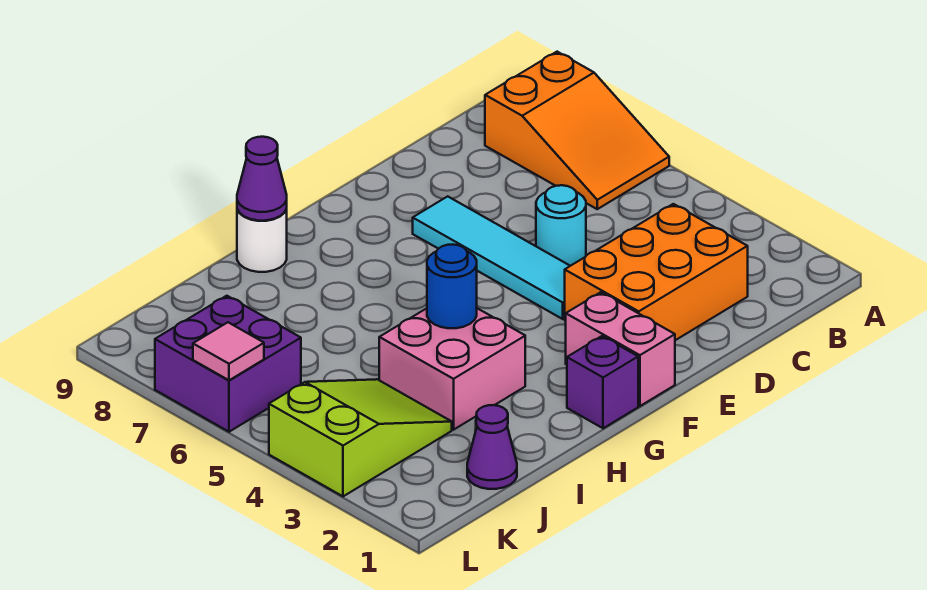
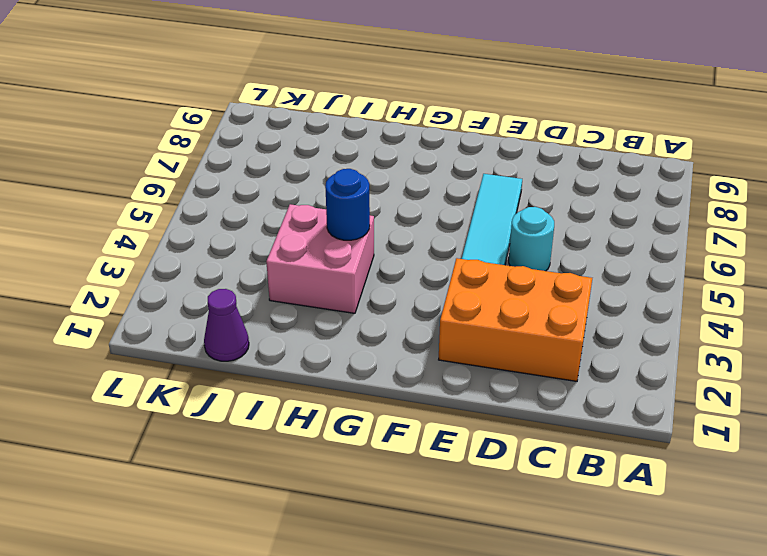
none -> orange slope A6:B8 level 1 top 8
none -> pink brick F1:F2 level 1
none -> purple brick G1 level 1

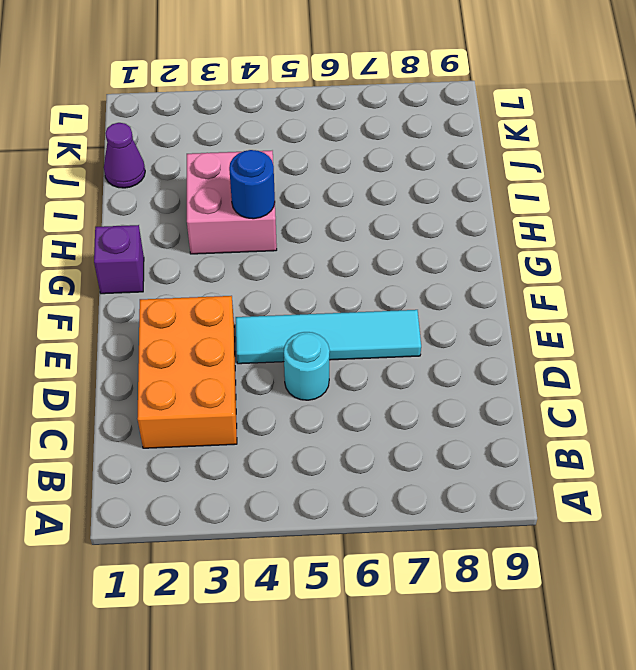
none -> orange slope A6:B8 level 1 top 8
none -> pink brick F1:F2 level 1
none -> white round brick H9 level 1

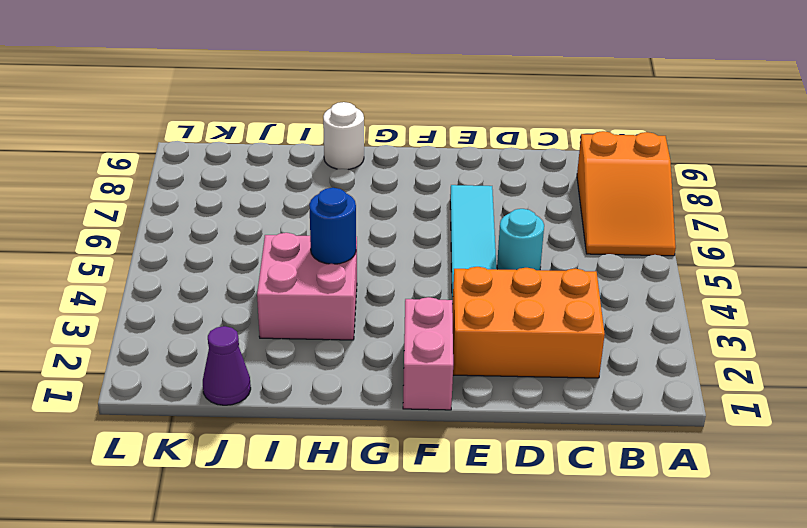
none -> purple brick G1 level 1
none -> lime slope J3:L4 level 1 top L
none -> purple brick K6:L7 level 1

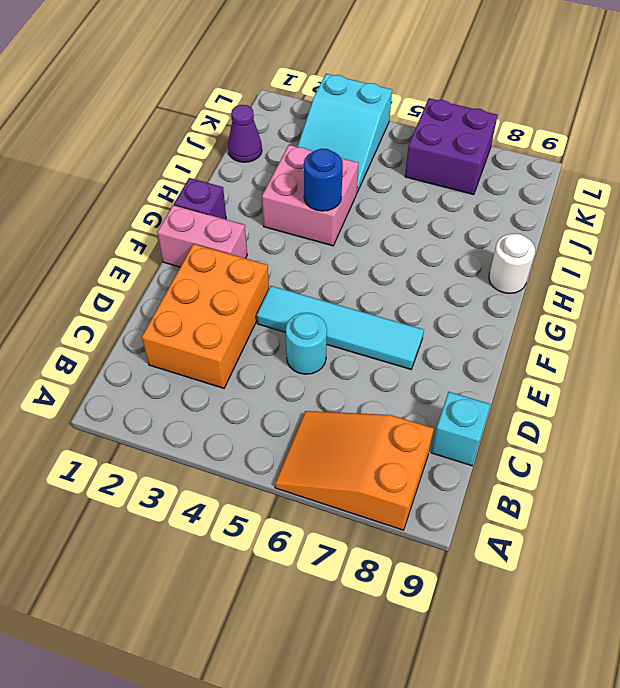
cyan brick C9 level 1 -> none
cyan slope J3:L4 level 1 top L -> lime slope J3:L4 level 1 top L
none -> purple cone H9 level 2
none -> pink tile L6 level 2

